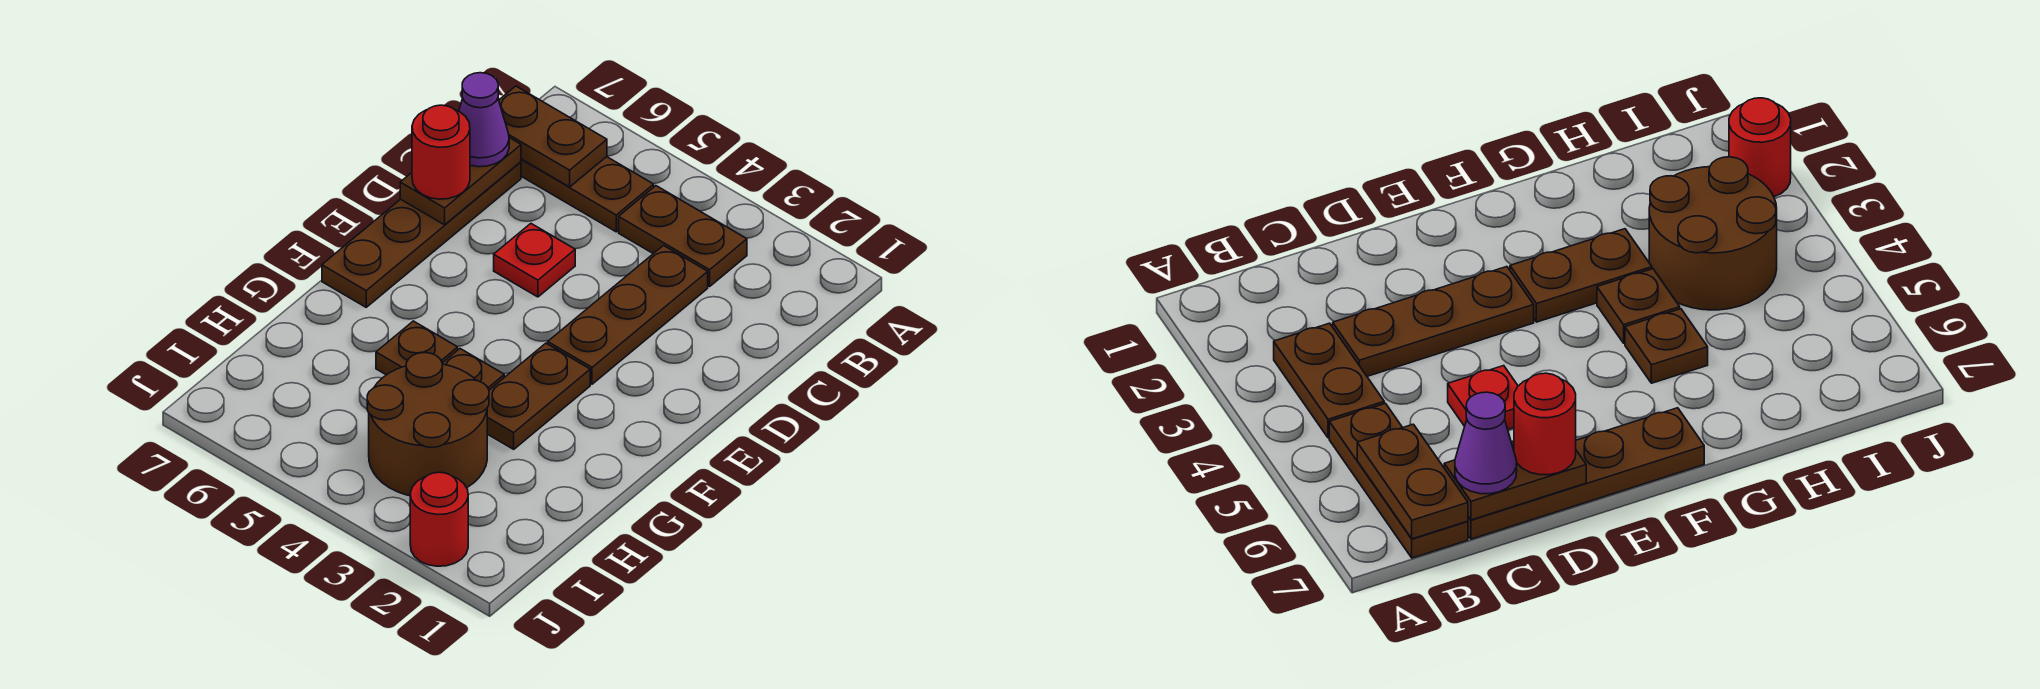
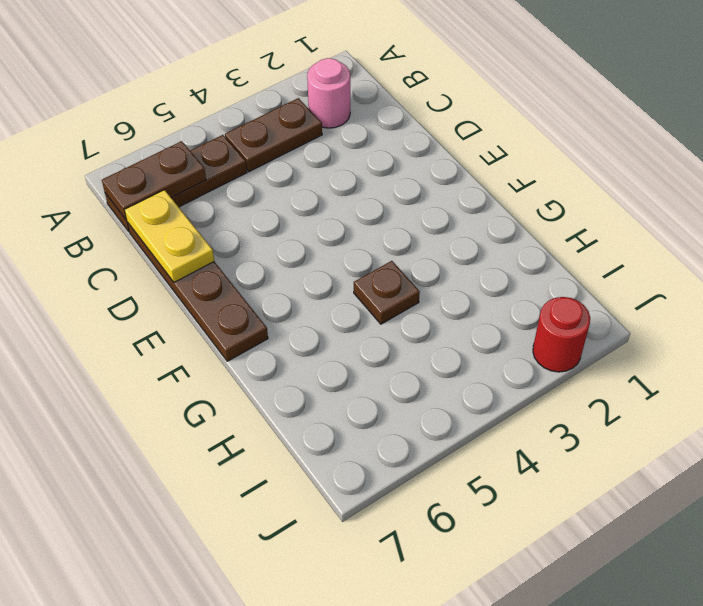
pink round brick B2 level 1 -> none
yellow plate C7:D7 level 2 -> brown plate C7:D7 level 2
none -> brown plate C3:E3 level 1
none -> red plate D5 level 1
none -> brown plate F3:G3 level 1

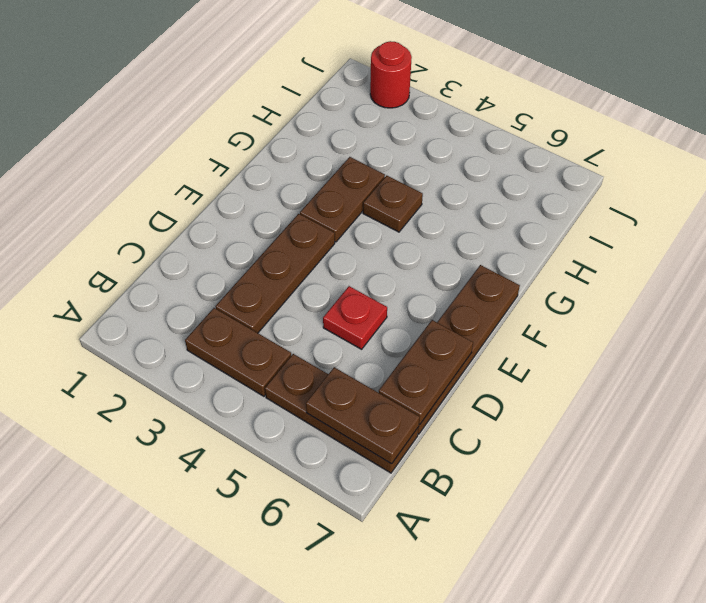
none -> brown plate G5 level 1
none -> brown round brick H3:I4 level 1
none -> purple cone C7 level 3

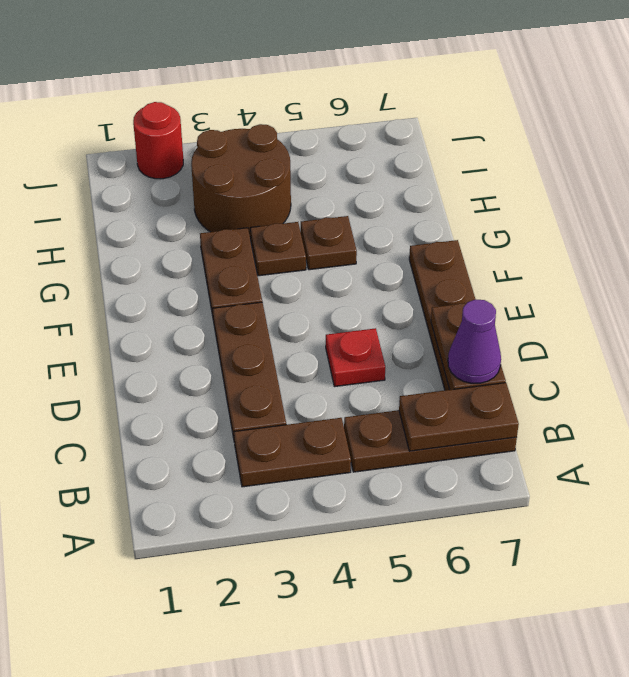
none -> red round brick D7 level 3

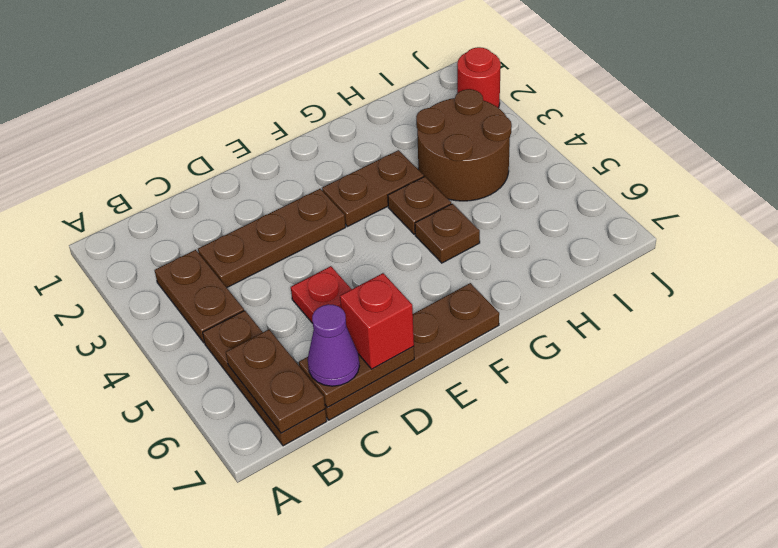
red brick D7 level 3 -> red round brick D7 level 3

